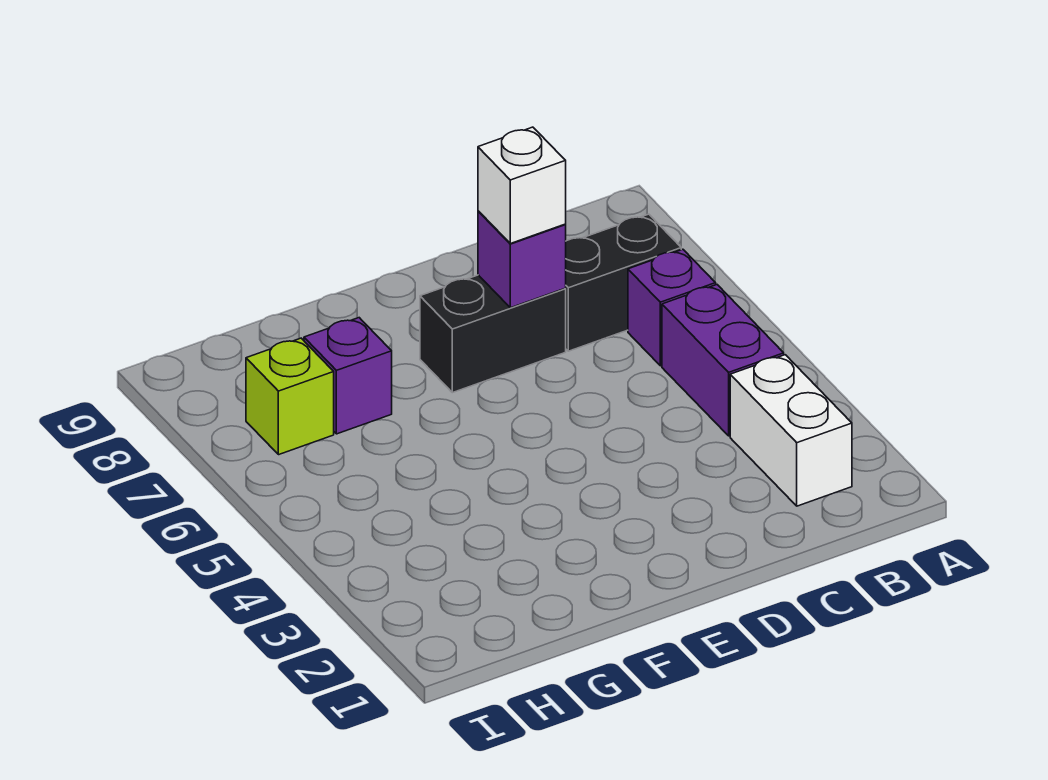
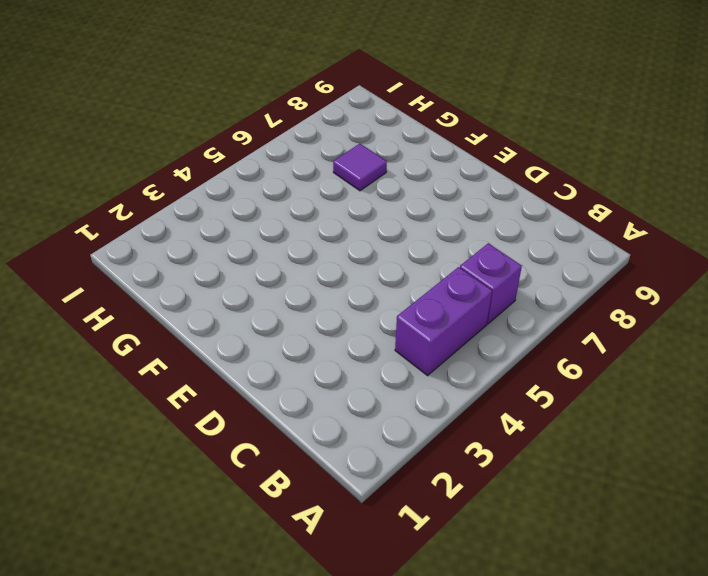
purple tile G7 level 1 -> purple brick G7 level 1
none -> white brick B2:B3 level 1
none -> black brick B7:C7 level 1

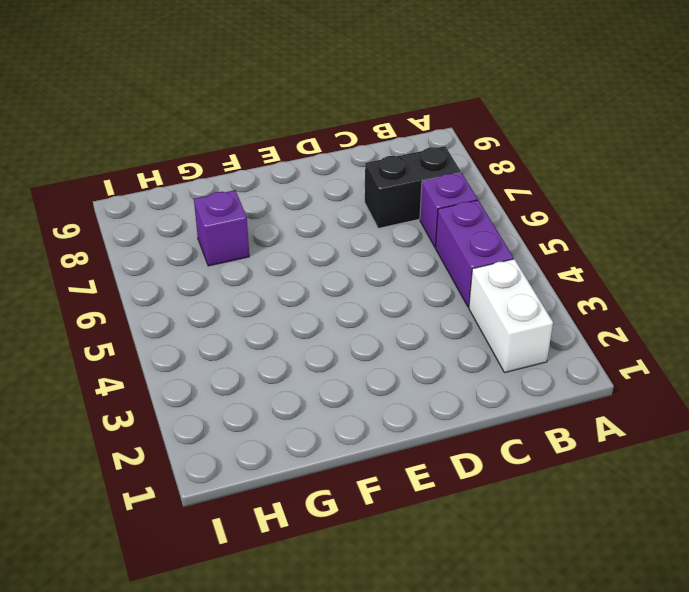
none -> black brick D7:E7 level 1
none -> lime brick H7 level 1

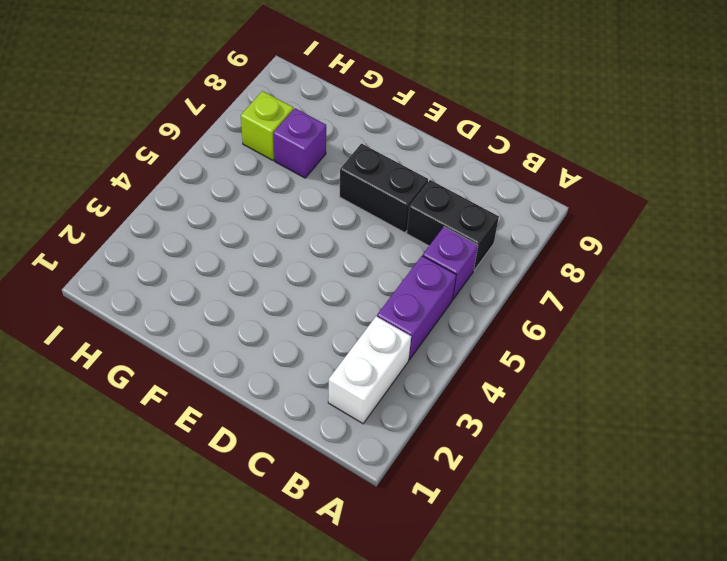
none -> purple brick D7 level 2
none -> white brick D7 level 3

